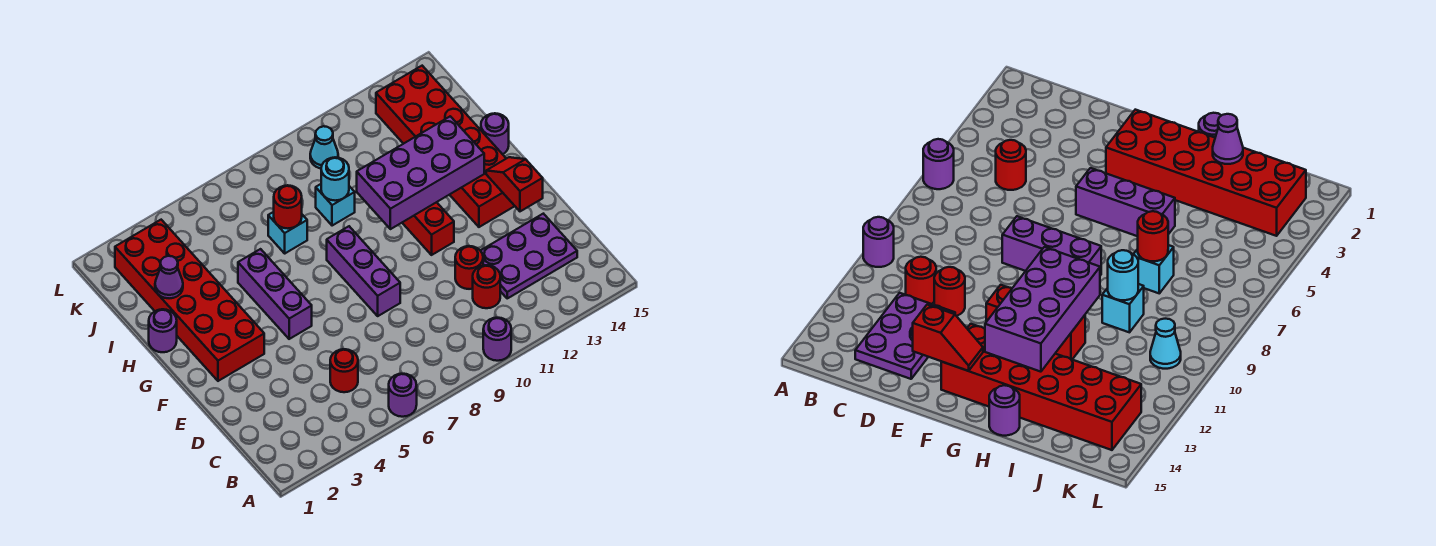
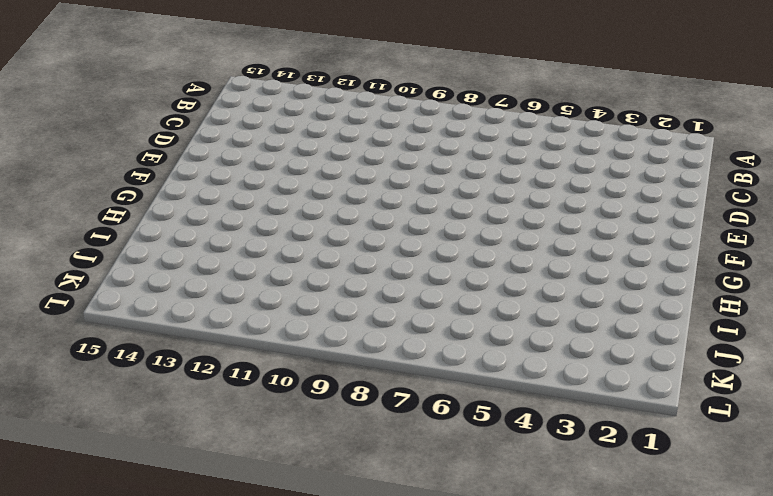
none -> purple round brick A6 level 1
none -> purple round brick A10 level 1
none -> red round brick C5 level 1

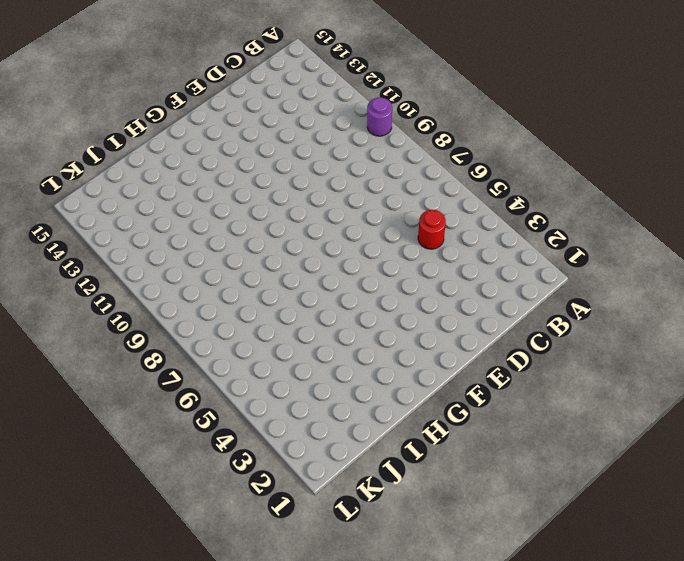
none -> purple round brick A6 level 1
none -> red round brick C11 level 1
none -> purple plate C12:D14 level 1

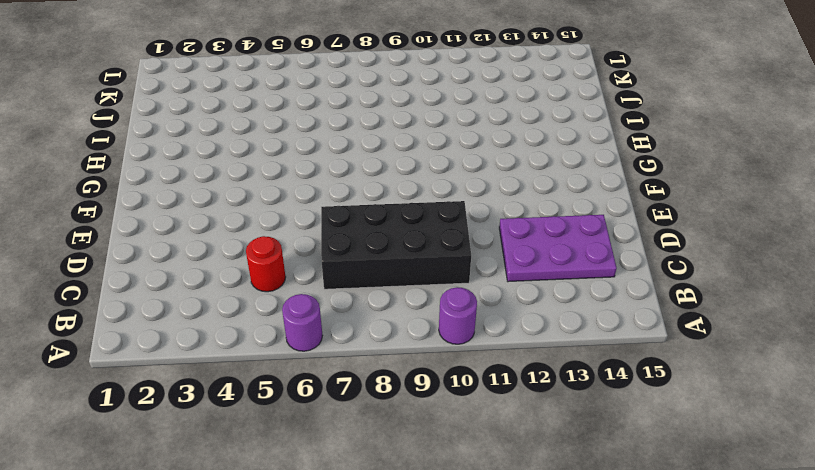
black brick C7:D10 level 1 -> none
none -> red round brick C11 level 1
none -> red round brick D11 level 1
none -> purple brick E8:G8 level 1

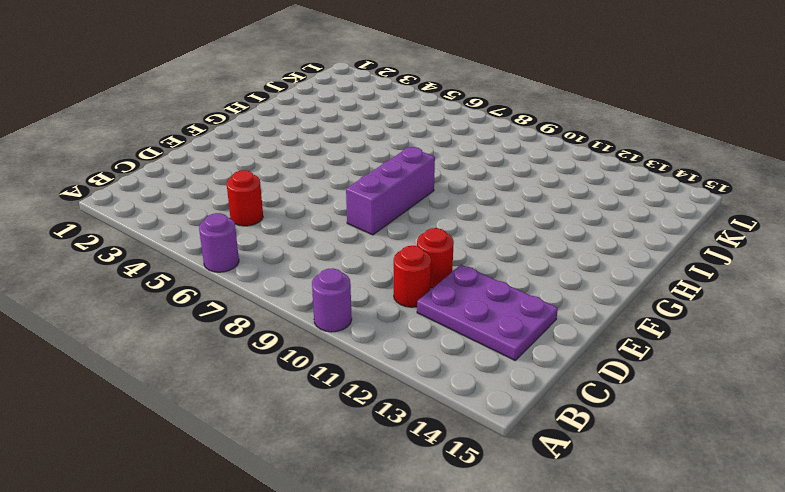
none -> red brick F2:K3 level 1
none -> purple brick F5:H5 level 1
none -> red brick F11:H11 level 1

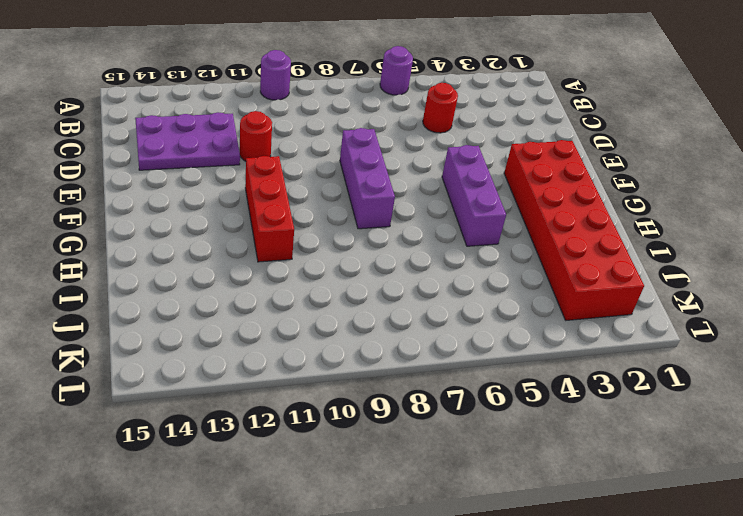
none -> red round brick C11 level 1
none -> red brick F13:K14 level 1
none -> purple round brick H1 level 1

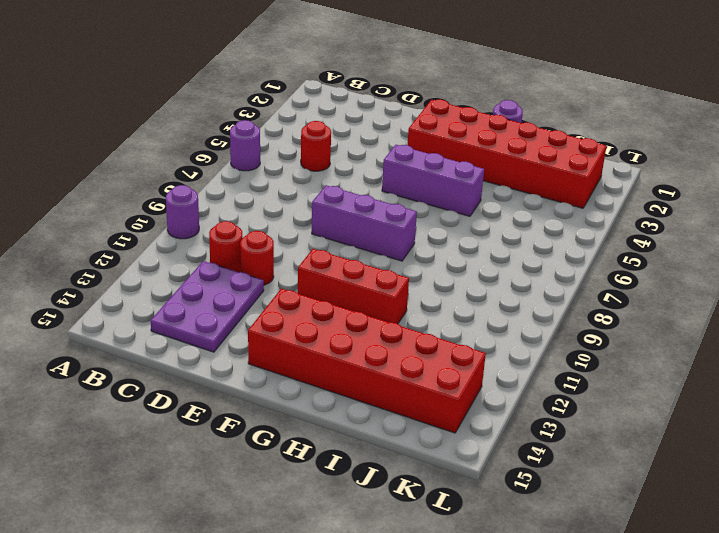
none -> purple round brick H15 level 1
none -> cyan brick I7 level 1
none -> cyan brick I9 level 1

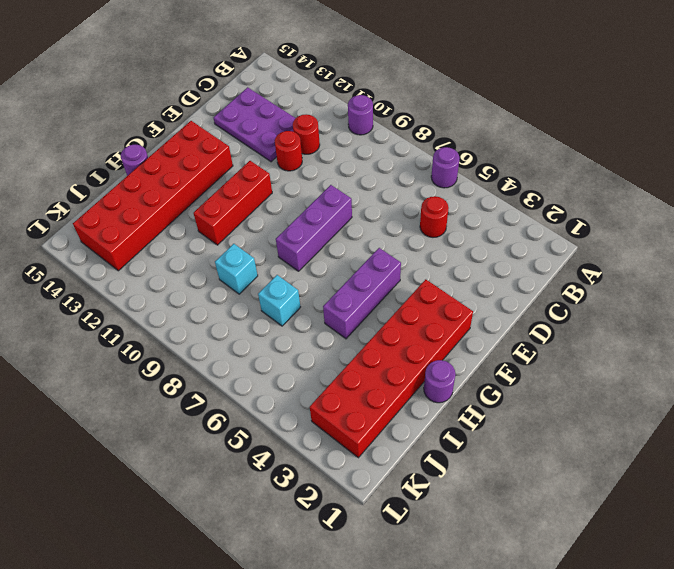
none -> cyan cone K10 level 1
none -> red slope E14:F14 level 2 top E
none -> purple brick G10:H13 level 2

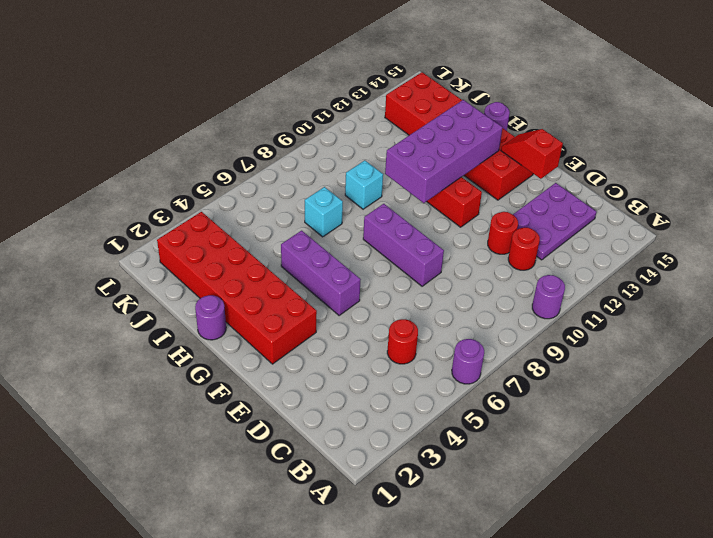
none -> cyan cone K10 level 1
none -> purple cone I2 level 2
none -> red round brick I7 level 2

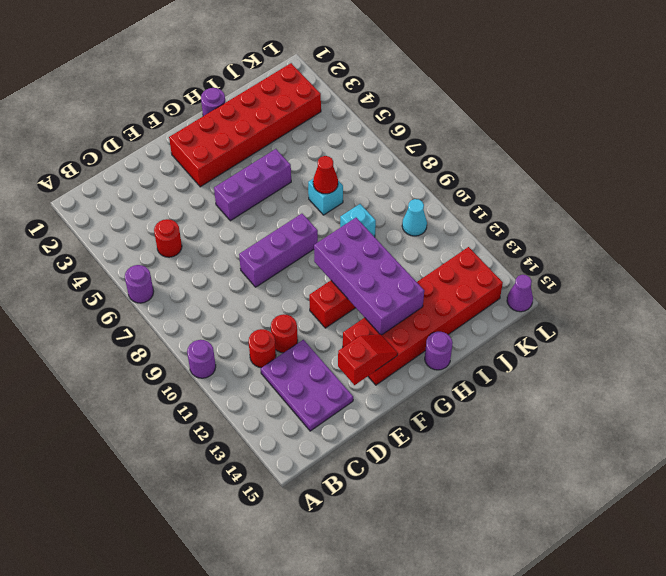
red cone I7 level 2 -> red round brick I7 level 2
purple cone L15 level 1 -> purple cone I2 level 2
none -> cyan round brick I9 level 2

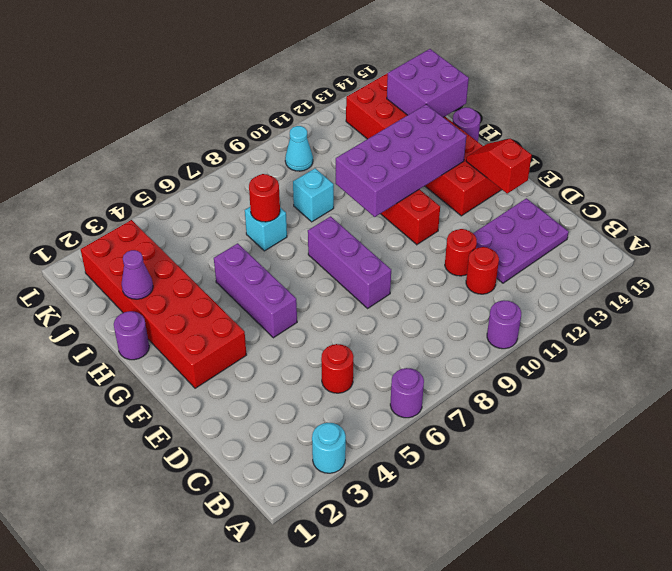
cyan round brick A3 level 1 -> cyan round brick I9 level 2
purple brick I14:J15 level 2 -> none

